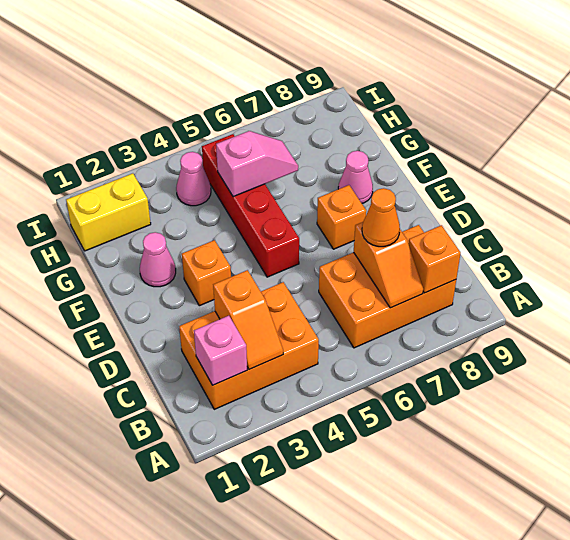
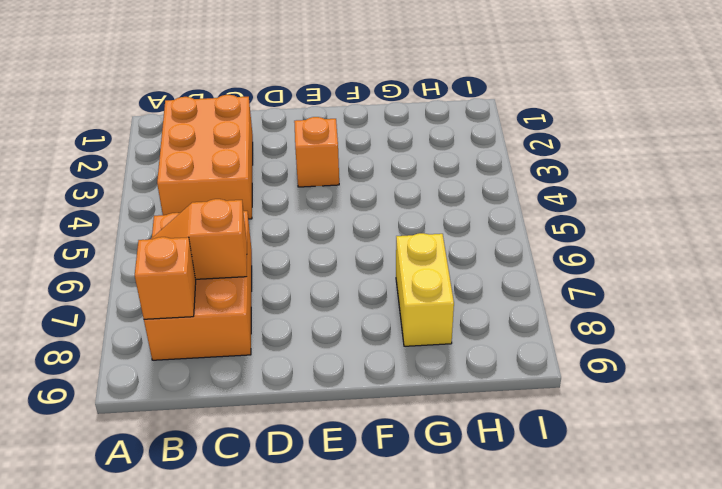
yellow brick G7:G8 level 1 -> yellow brick H1:H2 level 1
none -> red brick E5:H5 level 1
none -> orange brick E7 level 1
none -> pink cone F2 level 1

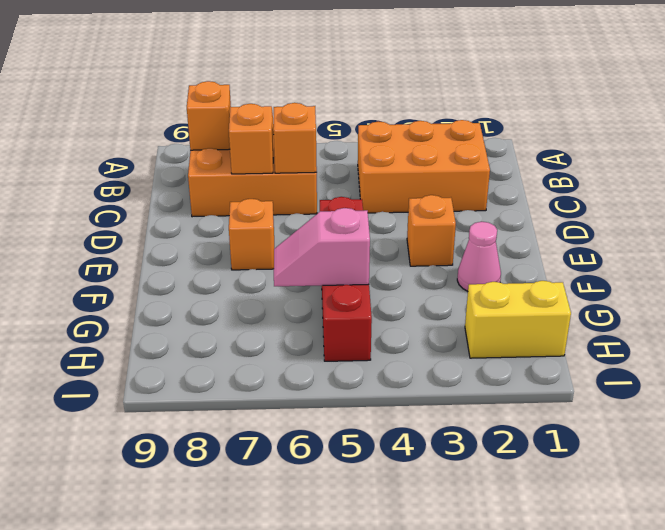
orange brick C6 level 2 -> none
none -> pink cone F8 level 1
none -> pink cone H4 level 1
none -> pink brick B2 level 2

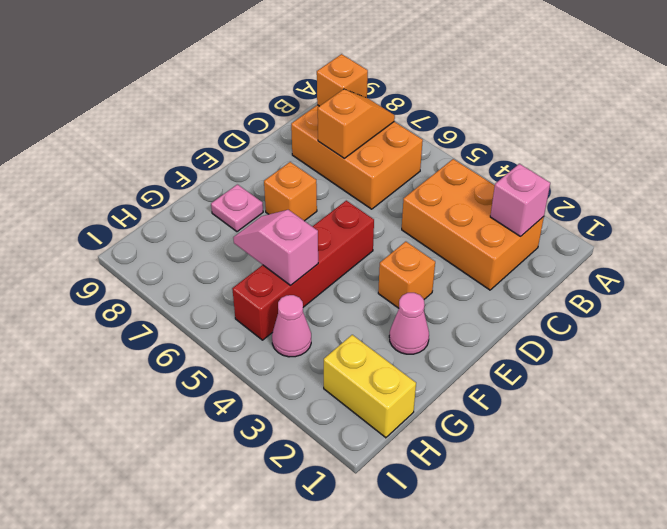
pink plate F8 level 1 -> pink cone F8 level 1
none -> orange slope B3:C3 level 2 top C
none -> orange cone C7 level 3

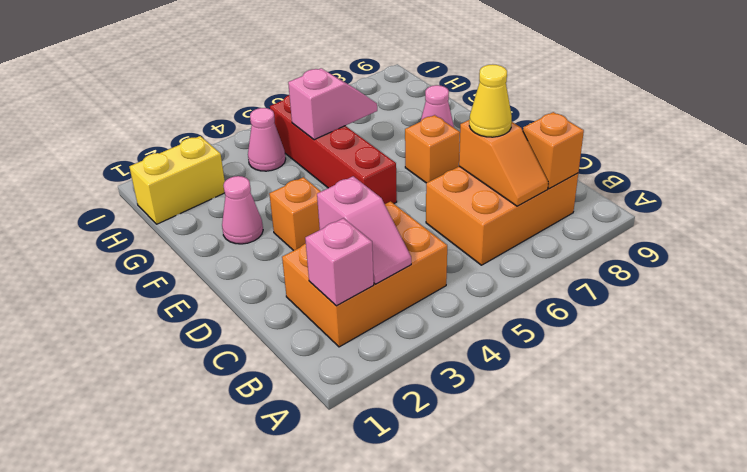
pink slope B3:C3 level 2 top C -> orange slope B3:C3 level 2 top C
yellow cone C7 level 3 -> orange cone C7 level 3

